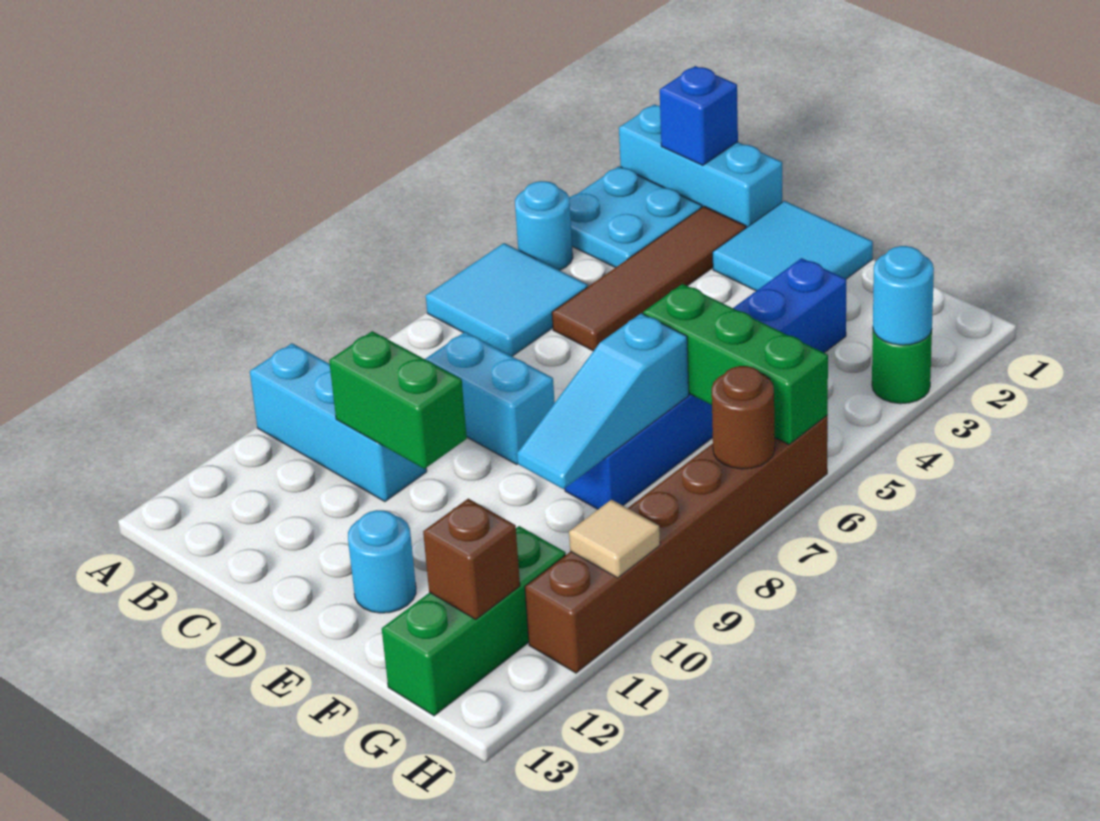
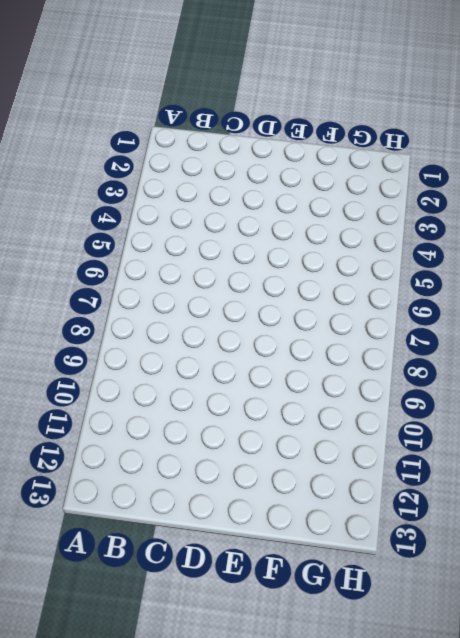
none -> cyan brick A1:C1 level 1
none -> cyan plate A2:B3 level 1
none -> cyan round brick A4 level 1

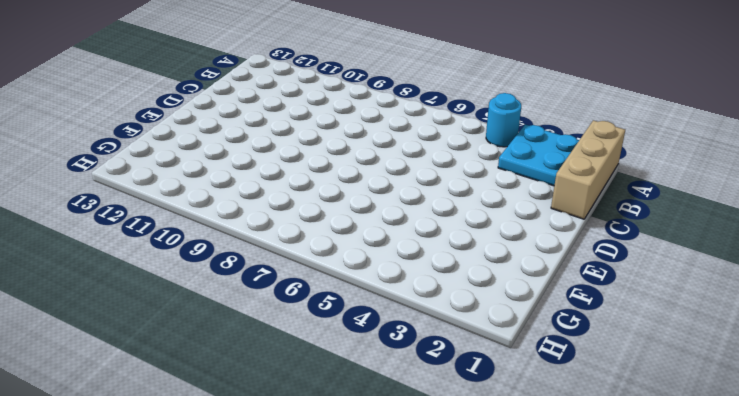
tan brick A1:C1 level 1 -> cyan brick A1:C1 level 1
none -> cyan tile A5:B6 level 1
none -> cyan brick A10:C10 level 1
none -> brown tile C2:C5 level 1

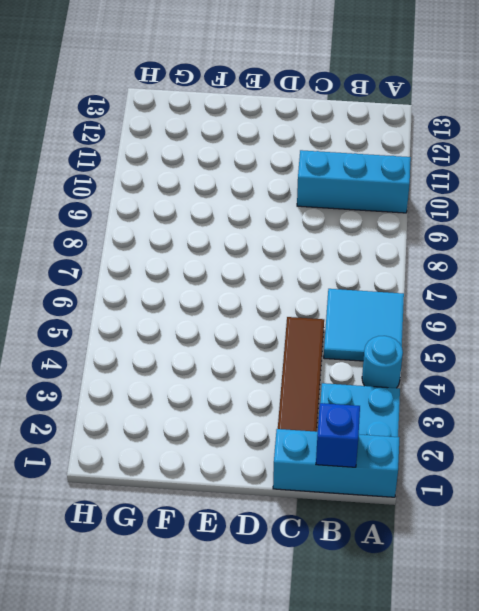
none -> cyan brick C8:D8 level 1
none -> cyan tile D1:E2 level 1
none -> cyan round brick E12 level 1

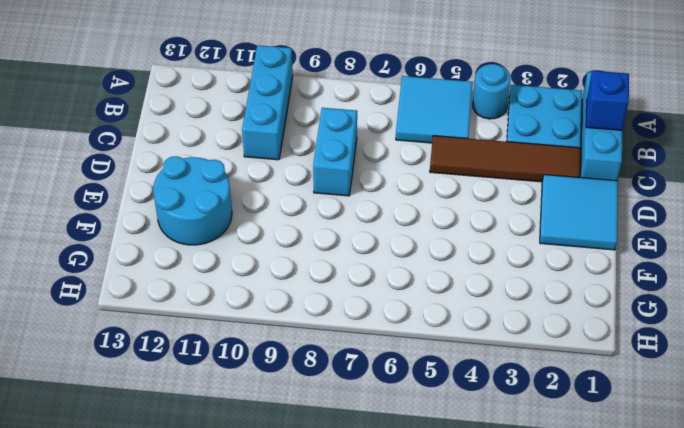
cyan round brick E11:F12 level 1 -> cyan round brick E12 level 1
none -> blue brick F3:F8 level 1
none -> green brick G11:G13 level 1
none -> green round brick H3 level 1

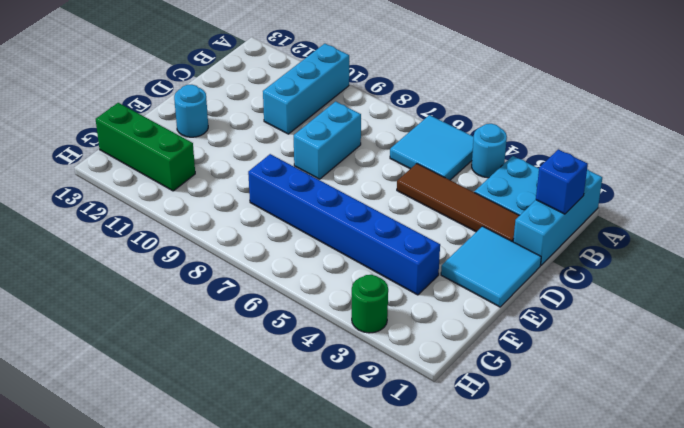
none -> brown brick H6:H11 level 1
none -> green brick C10:D10 level 2
none -> green brick F6:H6 level 2

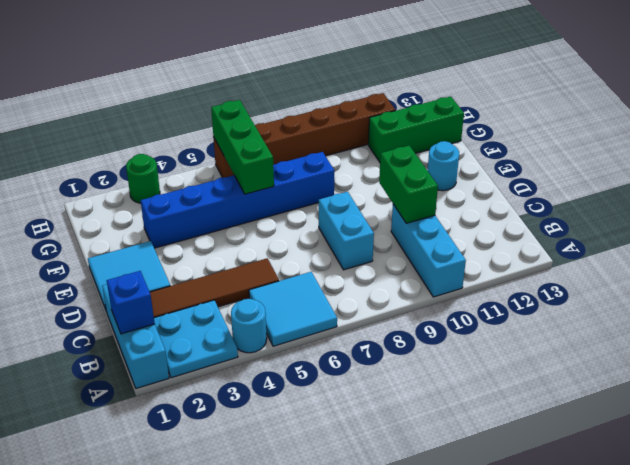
none -> cyan slope F7:F9 level 2 top 7
none -> brown brick G12 level 2
none -> cyan round brick H3 level 2

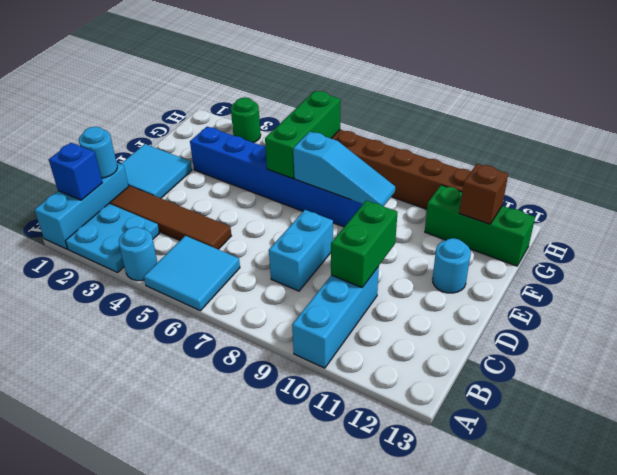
cyan round brick C1 level 2 -> cyan round brick H3 level 2
none -> brown round brick H7 level 2
none -> tan tile H10 level 2

